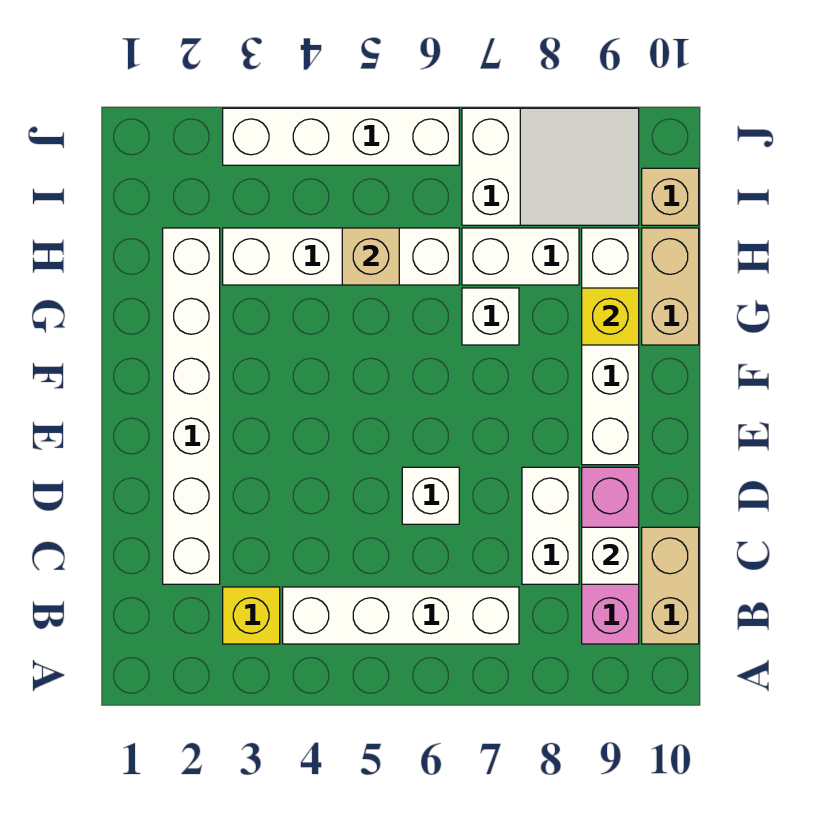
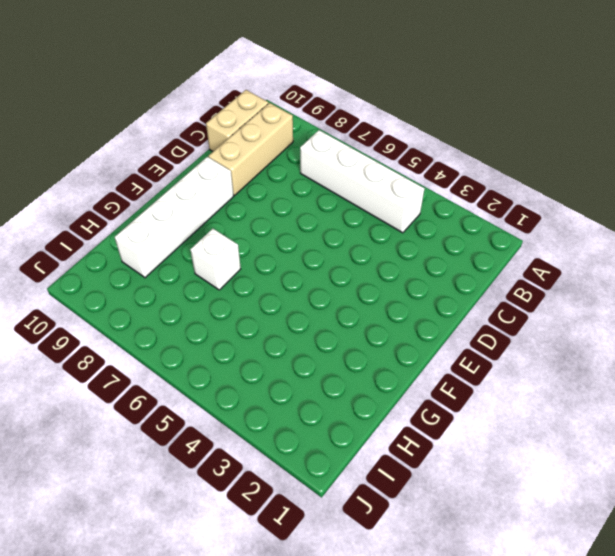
tan brick B9:D9 level 1 -> pink brick B9:D9 level 1
none -> yellow brick B3 level 1
none -> white brick C2:H2 level 1
none -> white brick C8:D8 level 1

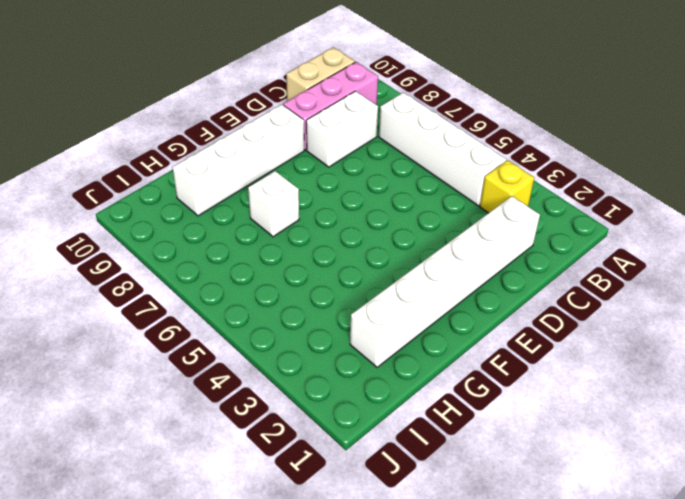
none -> white brick D6 level 1
none -> tan brick G10:H10 level 1
none -> white brick H3:H6 level 1

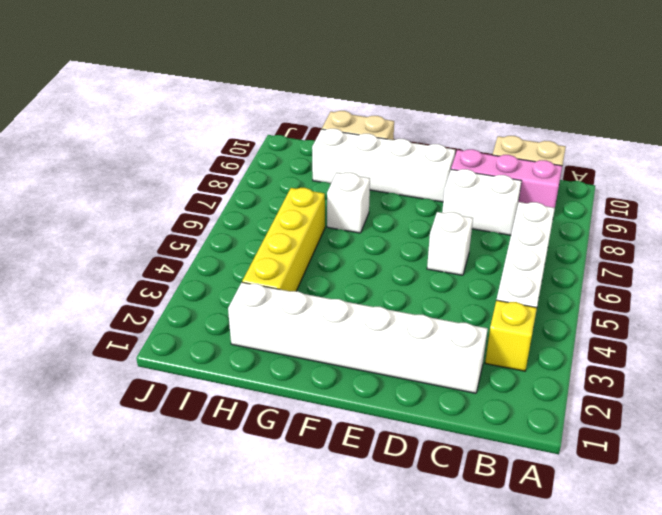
yellow brick H3:H6 level 1 -> white brick H3:H6 level 1
none -> white brick H7:H8 level 1
none -> white slope I7:J9 level 1 top 7
none -> tan brick I10 level 1

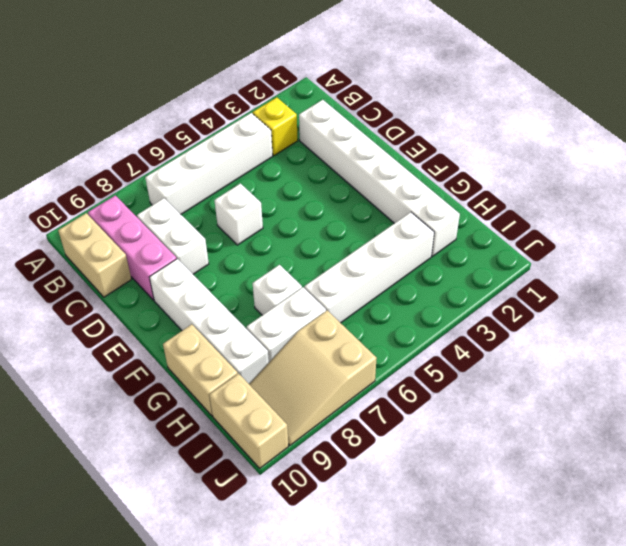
tan slope I7:J9 level 1 top 7 -> white slope I7:J9 level 1 top 7
tan brick I10:J10 level 1 -> tan brick I10 level 1
none -> white brick J3:J6 level 1
none -> white brick C9 level 2
none -> yellow brick G9 level 2

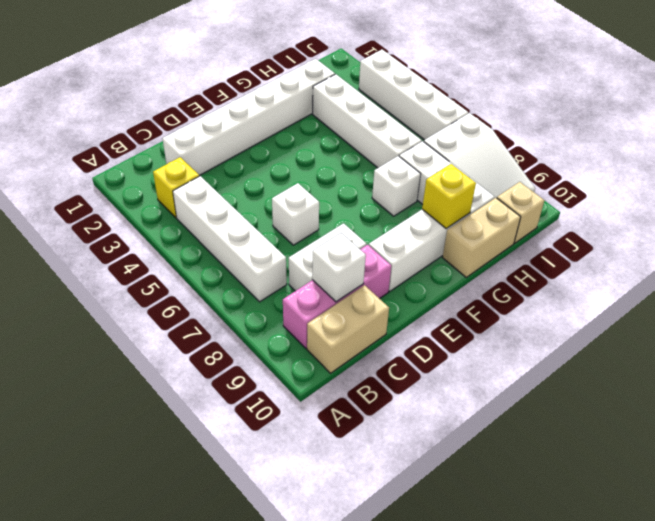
none -> tan brick H5 level 2

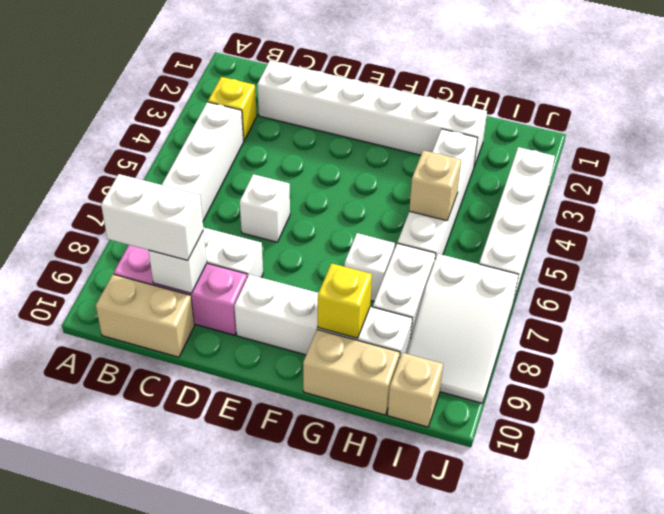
white brick B9:C9 level 3 -> none

